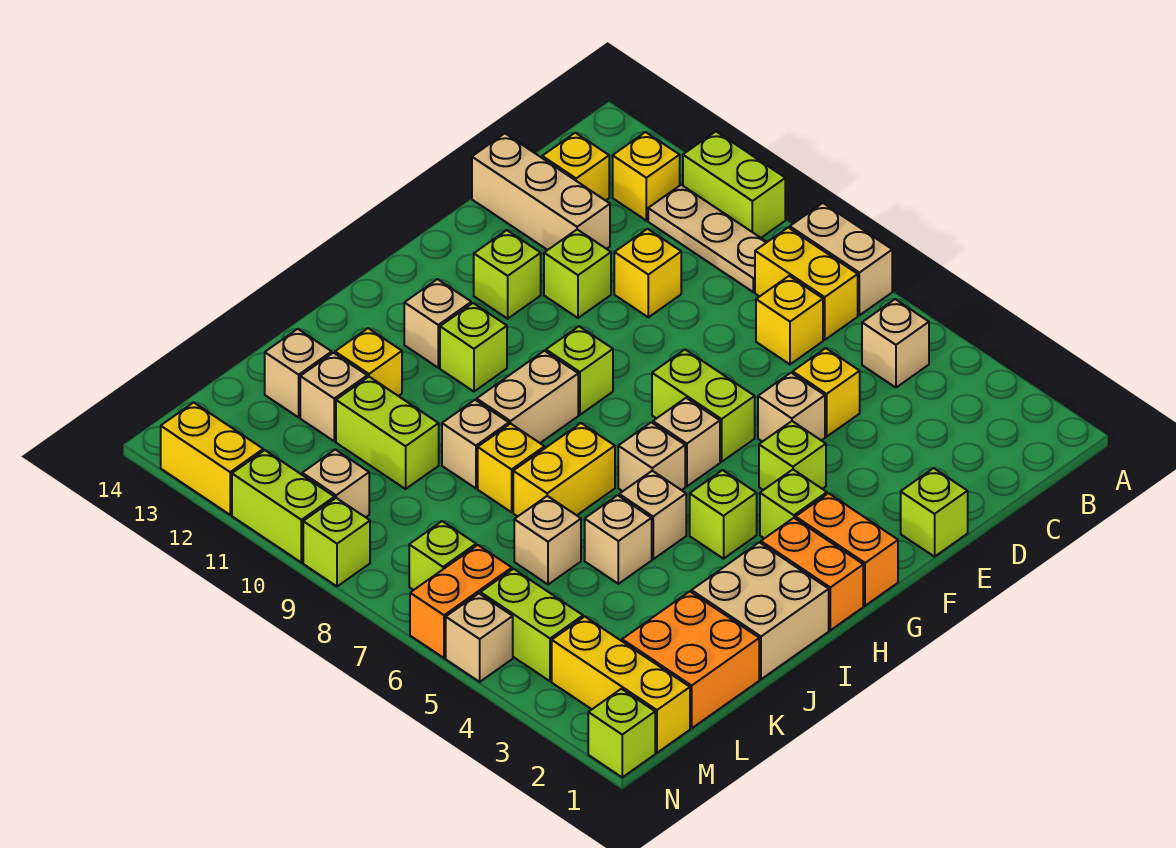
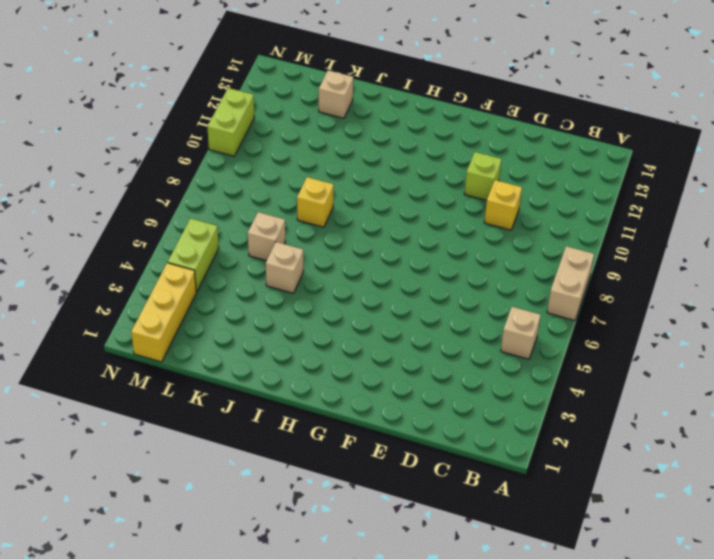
none -> lime brick A10:A11 level 1
none -> yellow brick B7:B8 level 1
none -> tan plate B9:B11 level 1
none -> yellow brick B12 level 1

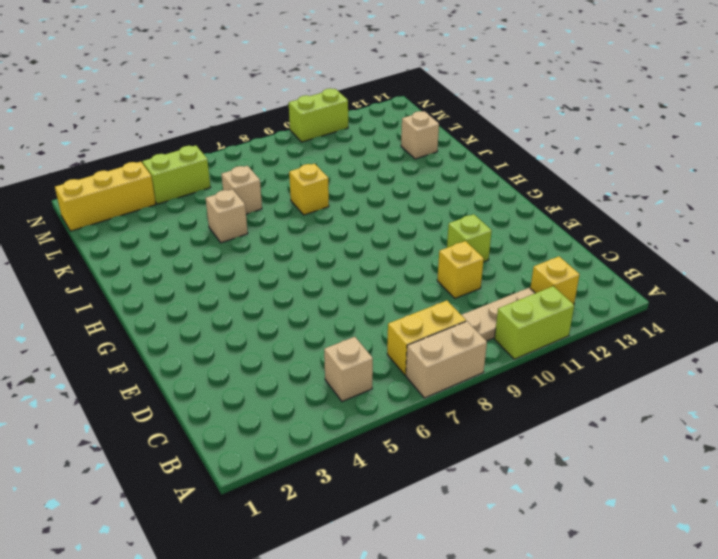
none -> yellow brick C7 level 1
none -> yellow brick C13 level 1
none -> yellow brick D5 level 1
none -> tan brick D12:D14 level 1

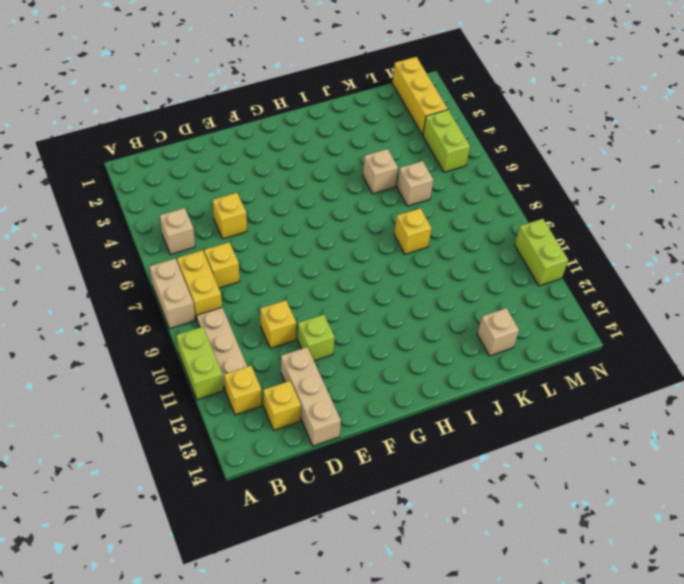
none -> lime brick E1 level 1
none -> tan brick E5 level 1
none -> lime brick F4 level 1
none -> lime brick F6:F7 level 1

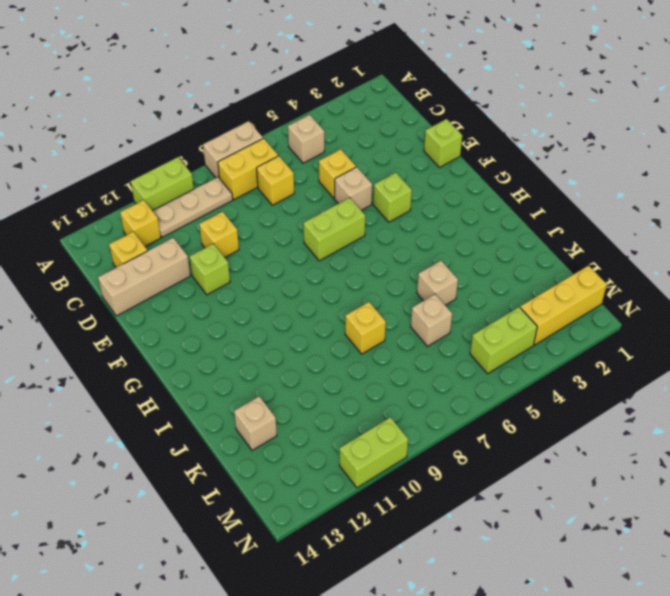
none -> lime brick F12 level 1
none -> orange brick G1:G2 level 1
none -> lime brick G3 level 1
none -> tan brick G6 level 1

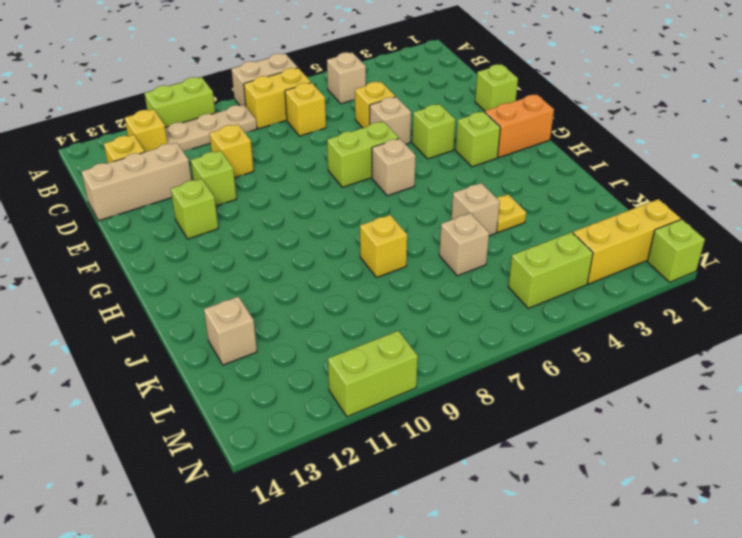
yellow plate J4 level 1 -> none
none -> lime brick G9 level 1
none -> orange brick H1:H2 level 1
none -> lime brick H4 level 1
none -> tan brick H6 level 1

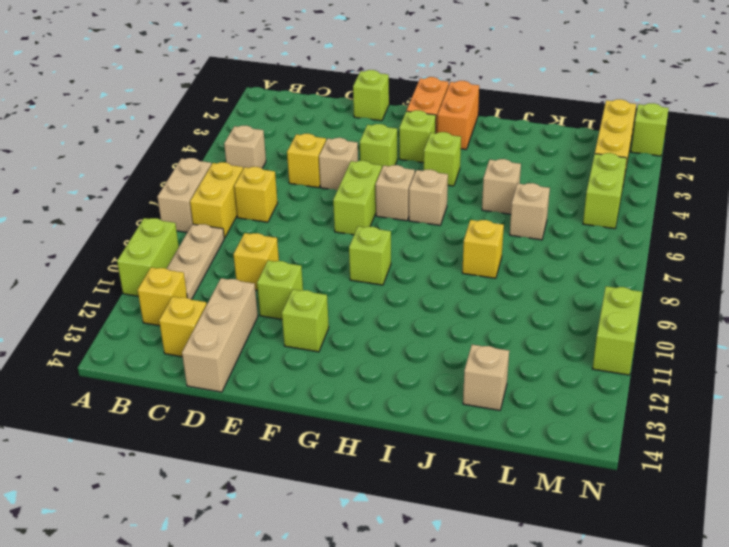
none -> tan brick H9:I9 level 1
none -> lime brick H11 level 1
none -> tan brick H12 level 1
none -> tan brick I1:J2 level 1

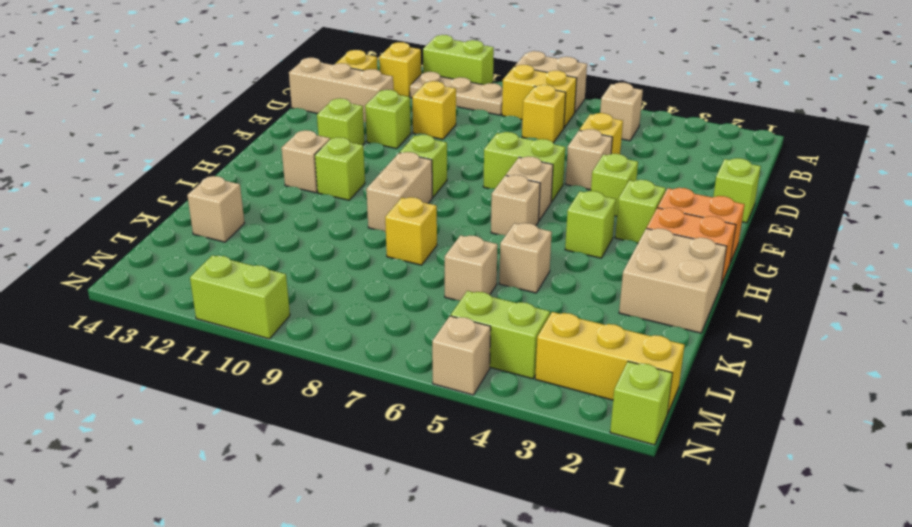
none -> tan brick I5 level 1
none -> yellow brick I7:J7 level 1
none -> tan brick J9 level 1
none -> yellow brick J12 level 1

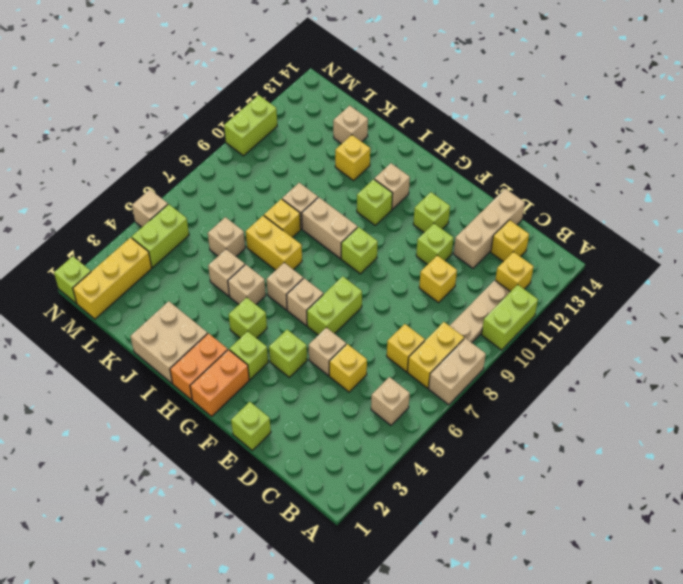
none -> orange brick K1:L2 level 1
none -> lime brick K10:K11 level 1
none -> tan brick K12 level 1
none -> orange brick M6:N6 level 1

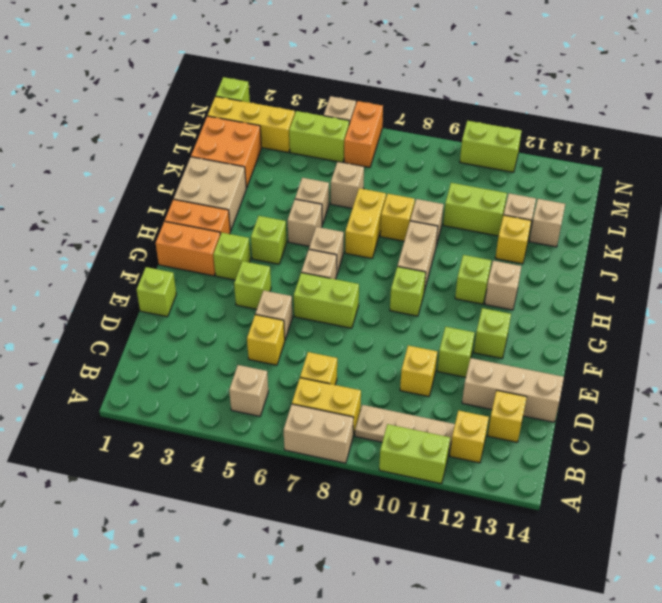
none -> lime brick M7 level 1
none -> tan brick M10 level 1
none -> lime brick N9 level 1
none -> yellow brick N12:N13 level 1

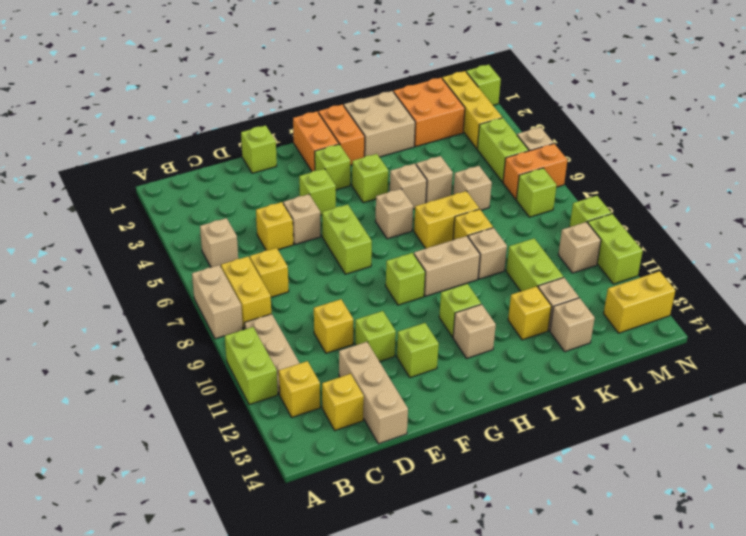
yellow brick M13:N13 level 1 -> yellow brick N12:N13 level 1
none -> tan brick G6 level 1

